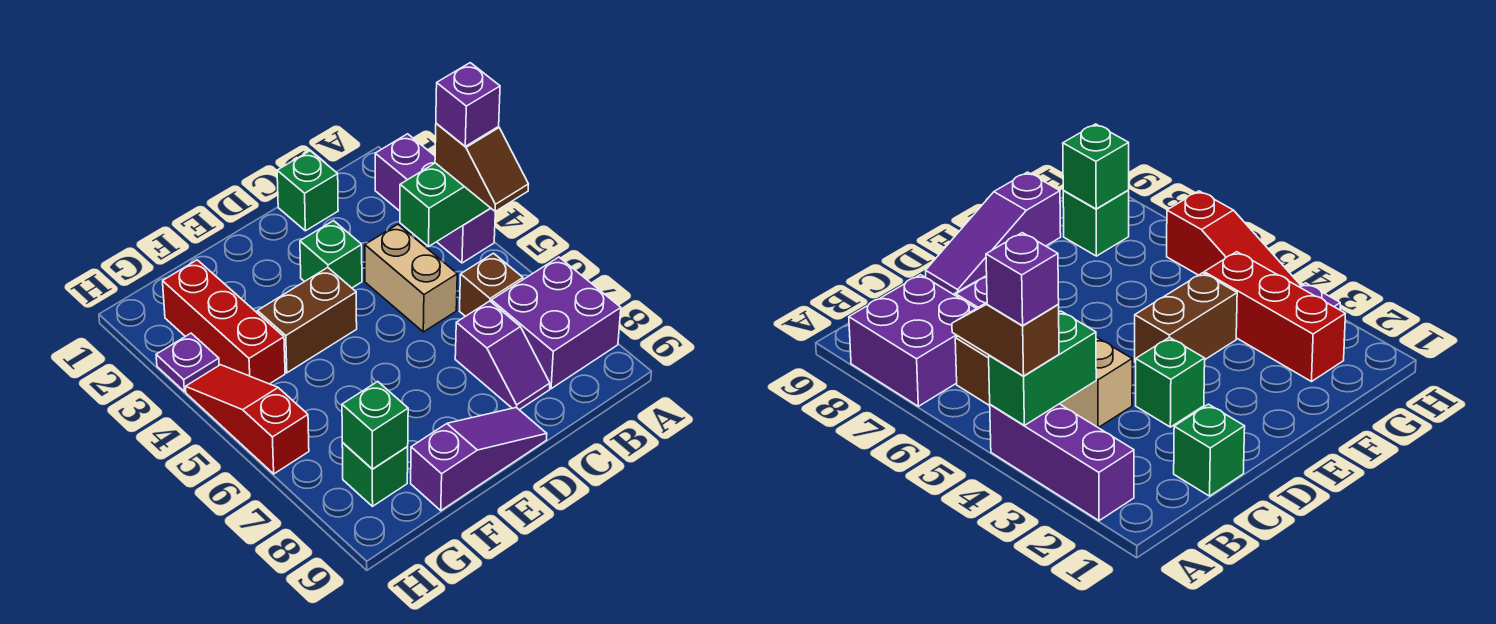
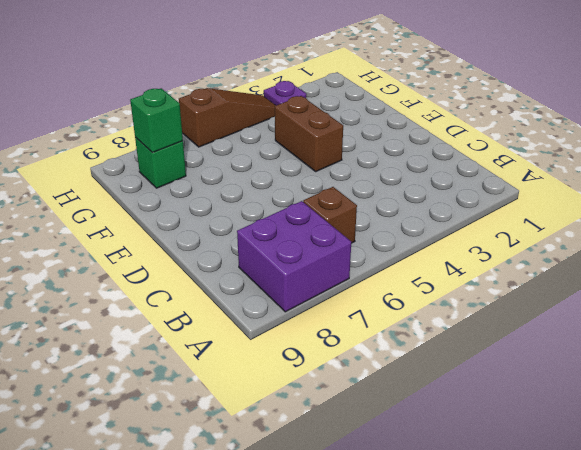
brown slope H4:H6 level 1 top 6 -> red slope H4:H6 level 1 top 6
none -> purple brick A2:A4 level 1
none -> green brick C1 level 1
none -> tan brick C4:C5 level 1

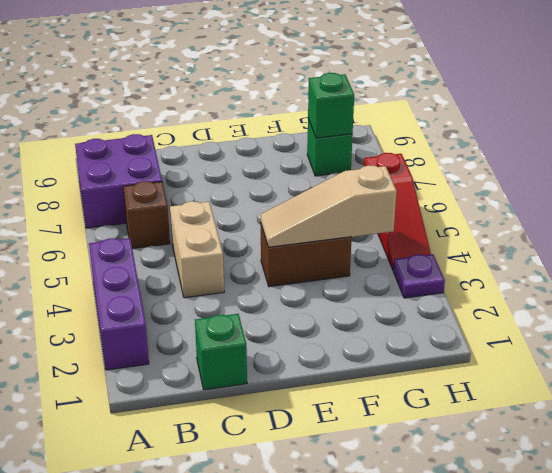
tan slope E4:G4 level 2 top G -> none
none -> purple slope C7:C8 level 1 top 7
none -> green brick D3 level 1
none -> purple slope D9:F9 level 1 top F

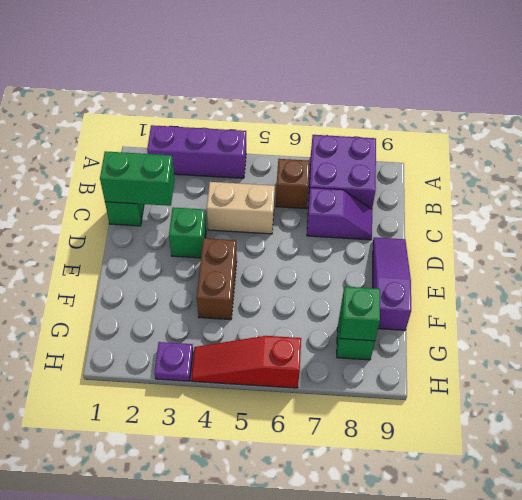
green brick C1:C2 level 2 -> green brick A4:B4 level 2
none -> red brick G2:G4 level 1
none -> brown slope A4:A5 level 3 top 4
none -> purple brick A4 level 4

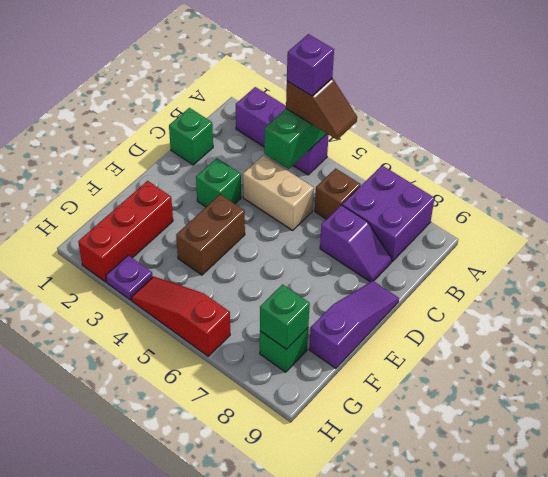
red brick F2:H2 level 1 -> red brick G2:G4 level 1

